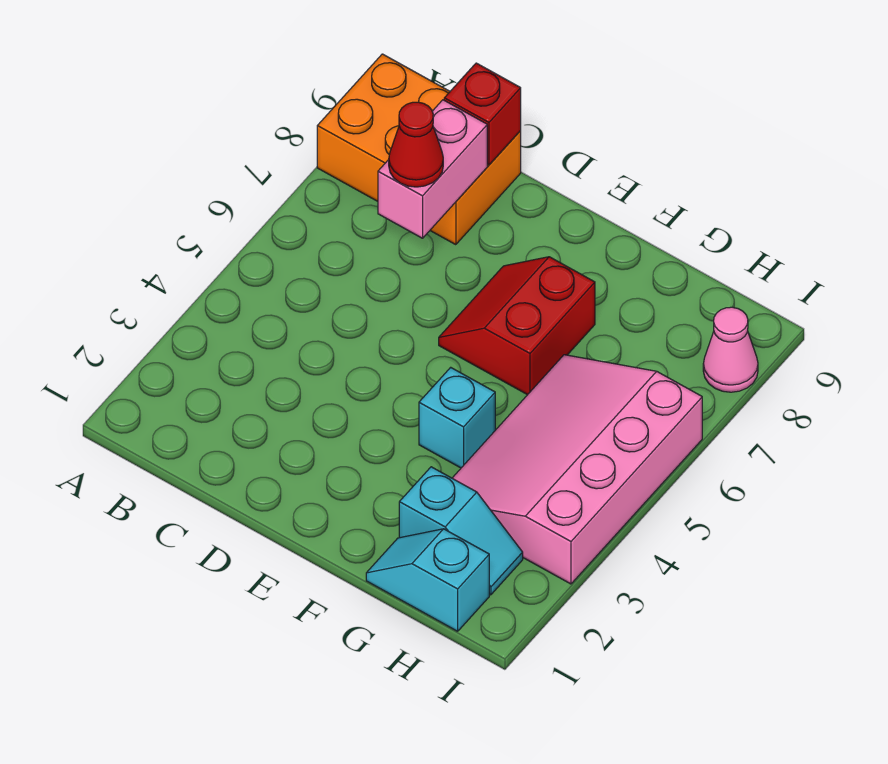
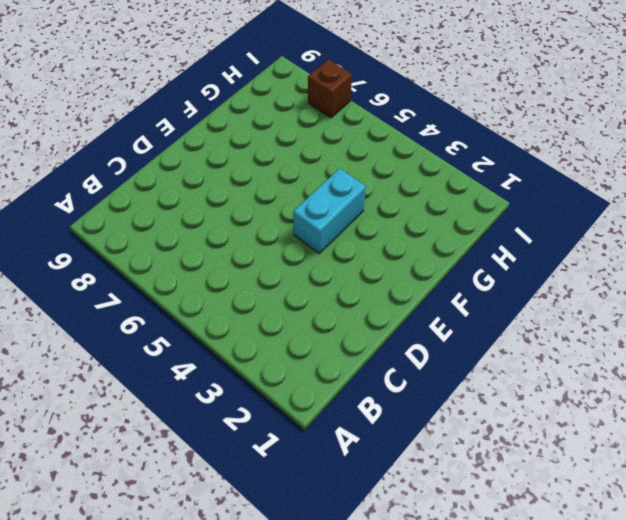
cyan brick E4:F4 level 1 -> cyan brick F4 level 1
brown brick I7 level 1 -> none
none -> orange brick A8:C9 level 1
none -> red slope E6:F7 level 1 top F

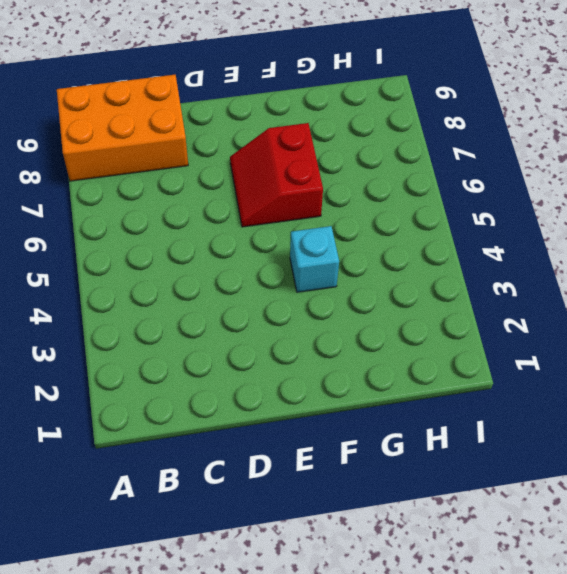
none -> cyan slope G1:H1 level 1 top H
none -> cyan slope G2:H2 level 1 top G

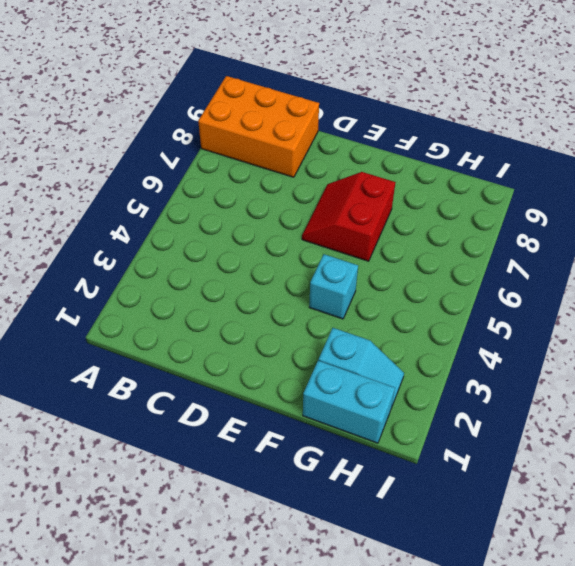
cyan brick G1:H1 level 1 -> cyan slope G1:H1 level 1 top H
none -> pink slope G3:I6 level 1 top I
none -> pink cone I8 level 1

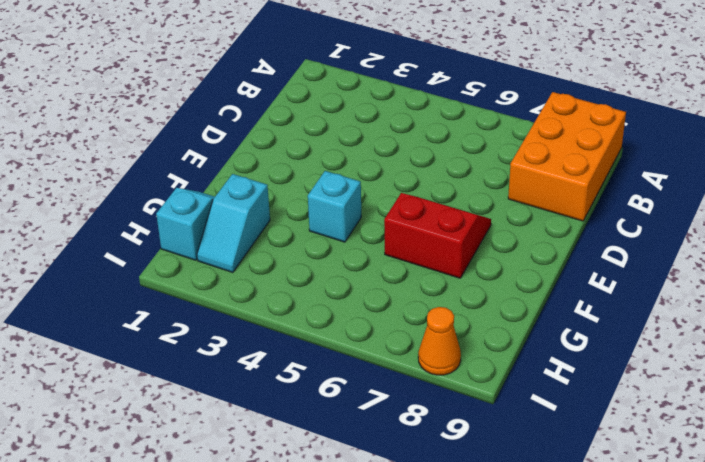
orange cone I8 level 1 -> pink cone I8 level 1
none -> pink slope G3:I6 level 1 top I
none -> pink brick C7:C8 level 2

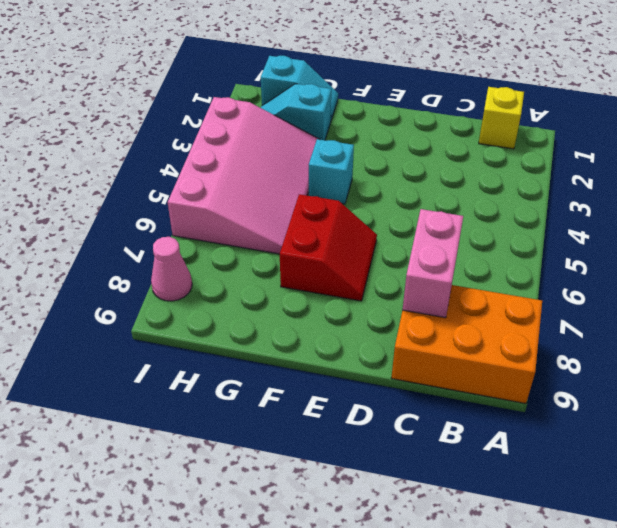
yellow brick B1 level 1 -> none
none -> red brick C9 level 2
none -> red cone C7 level 3

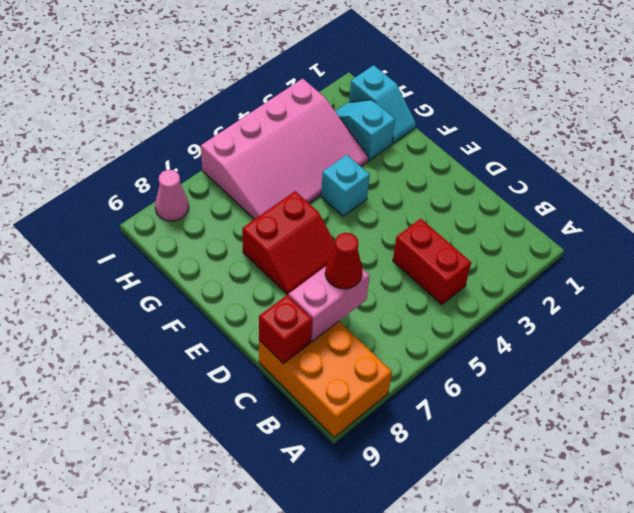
red brick B4:C4 level 1 -> none

